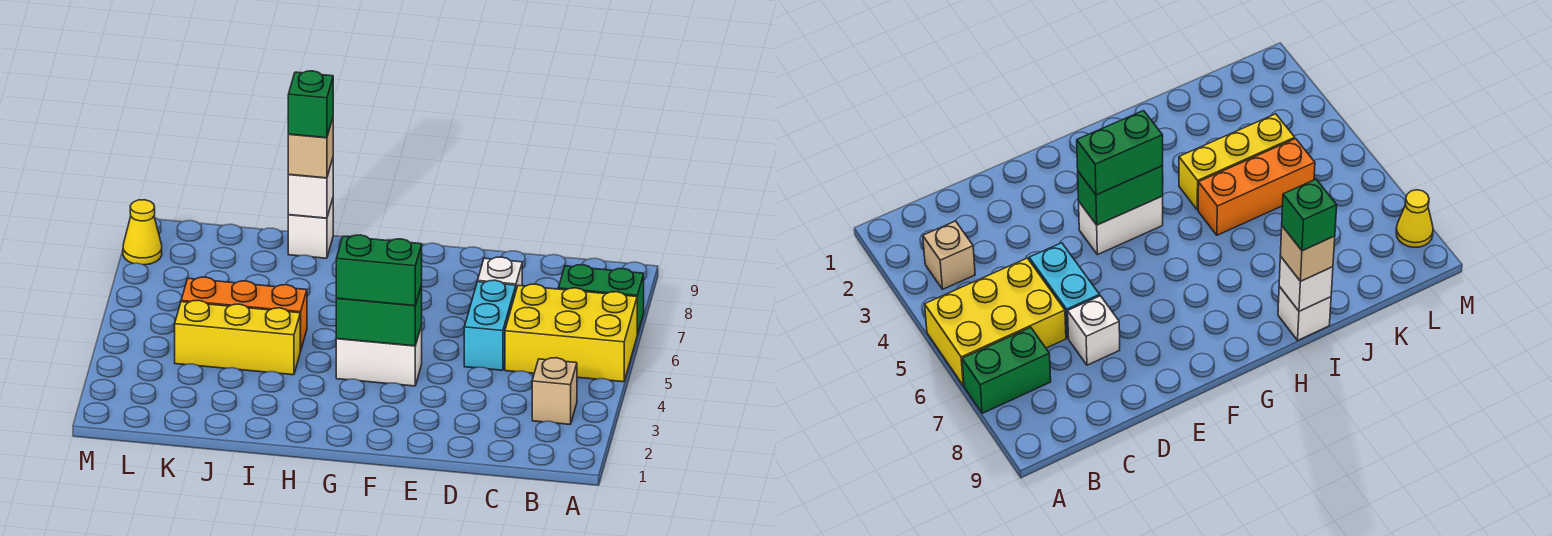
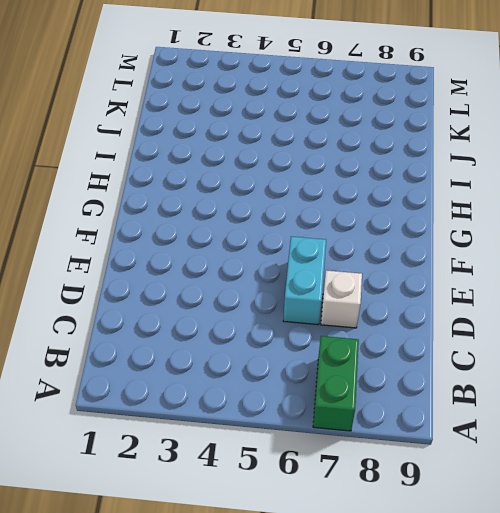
cyan brick D6:E6 level 1 -> cyan brick D5:D6 level 1
none -> yellow brick A5:C6 level 1
none -> tan brick B3 level 1
none -> white brick F4:G4 level 1

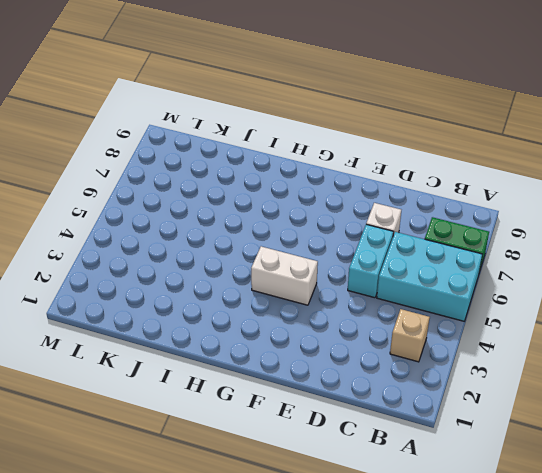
cyan brick A5:C6 level 1 -> yellow brick A5:C6 level 1
none -> yellow brick I4:K4 level 1
none -> orange brick I5:K5 level 1
none -> white brick I9 level 1

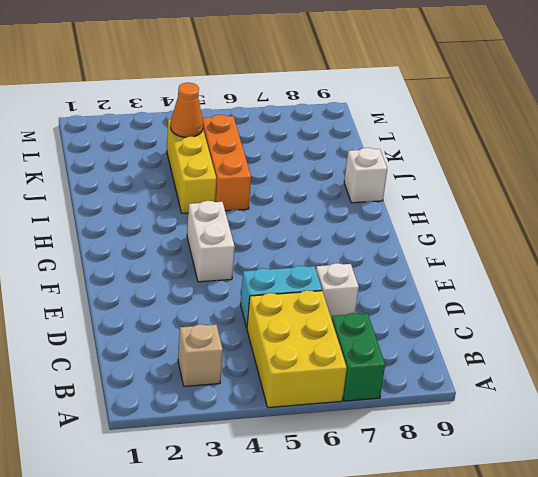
orange cone K4 level 2 -> none
none -> yellow cone M8 level 1
none -> green brick F4:G4 level 2
none -> white brick I9 level 2

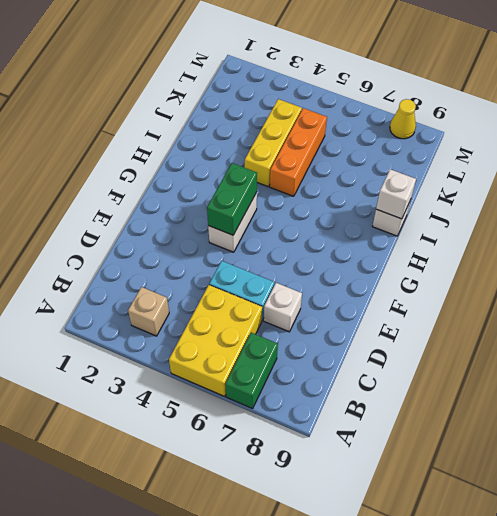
none -> green brick F4:G4 level 3
none -> tan brick I9 level 3
none -> green brick I9 level 4

